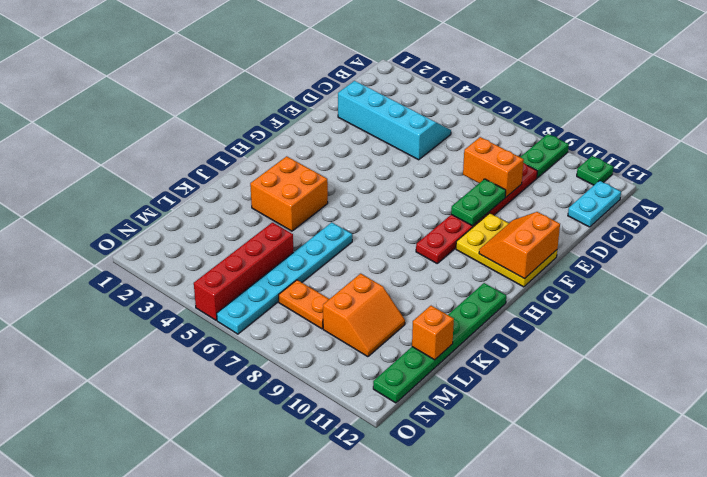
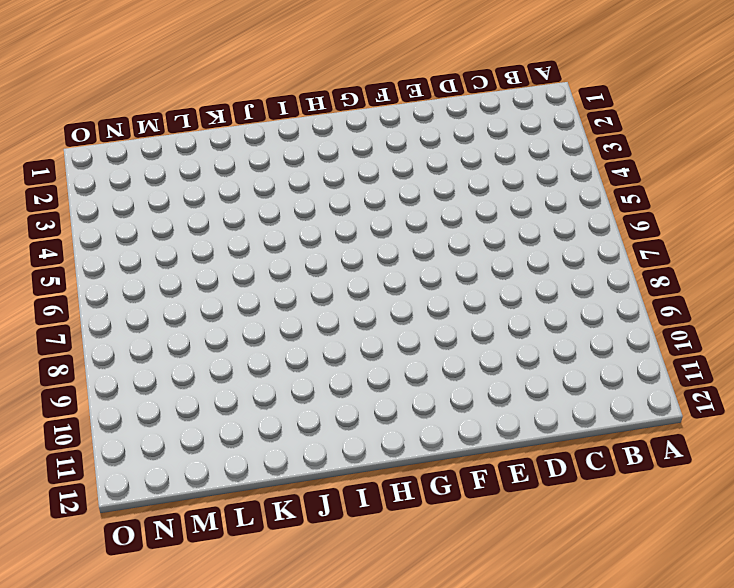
none -> green plate A9:B9 level 1
none -> green plate A11 level 1
none -> cyan plate B12:C12 level 1

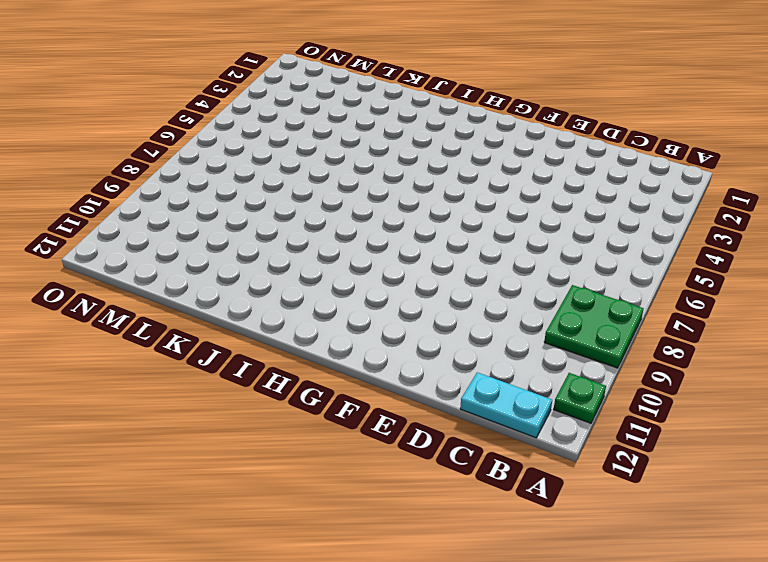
green plate A8:B9 level 1 -> green plate A9:B9 level 1
none -> cyan slope C2:D5 level 1 top D
none -> red plate C9:H9 level 1
none -> yellow plate F10:G12 level 1

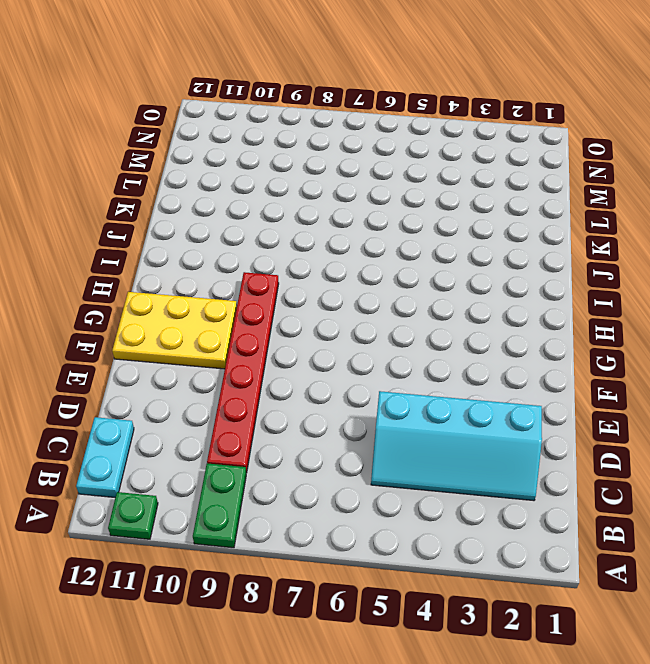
none -> orange brick I3:J4 level 1
none -> green plate I12:N12 level 1
none -> cyan plate J6:O6 level 1

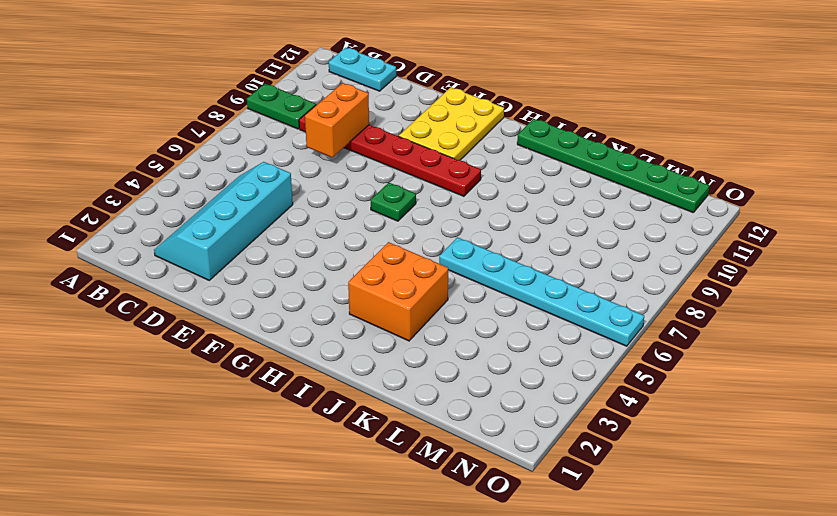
green plate G7 level 1 -> green plate A11 level 1
none -> red brick L5:O5 level 1
none -> orange slope L9:M10 level 1 top 9
none -> orange plate M7:M8 level 1

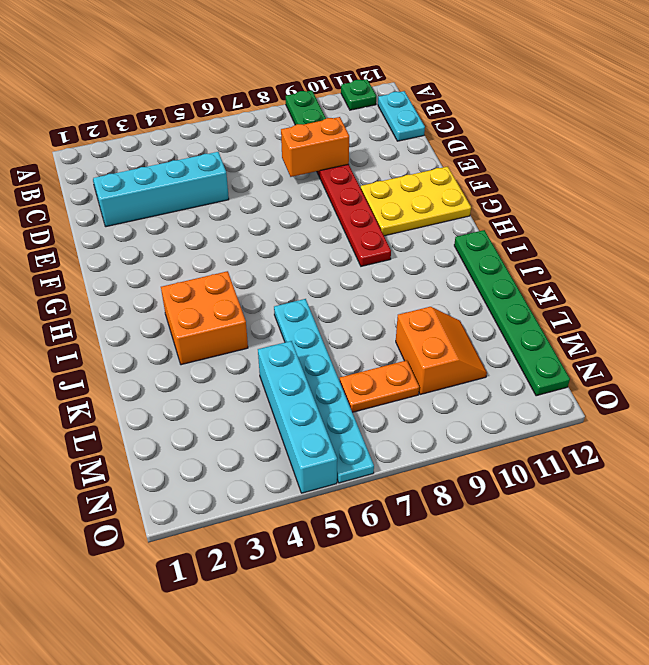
cyan brick L5:O5 level 1 -> red brick L5:O5 level 1
none -> green plate E9:F9 level 2
none -> orange slope F11:G12 level 2 top 12
none -> orange brick L12 level 2

